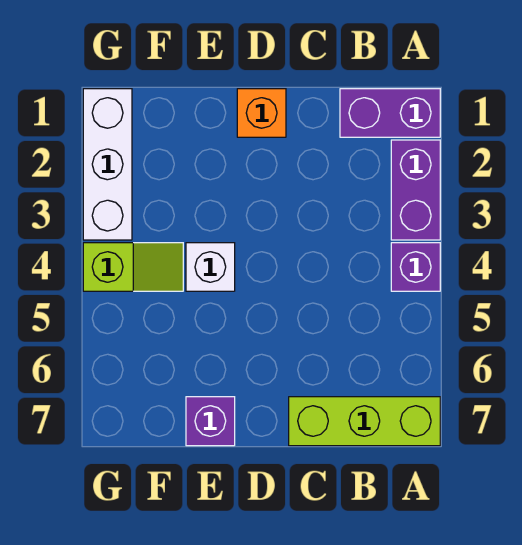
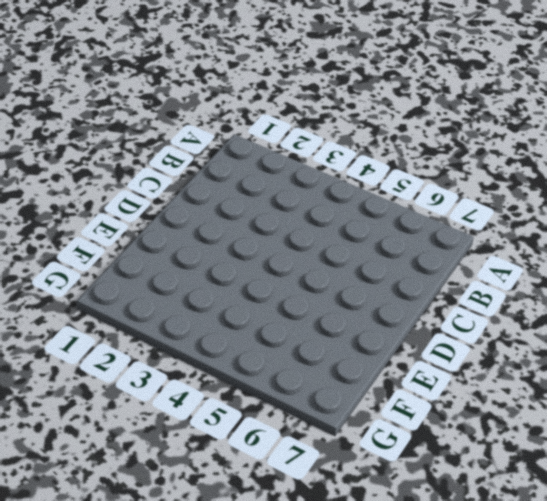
none -> purple brick A1:B1 level 1
none -> purple brick A2:A3 level 1

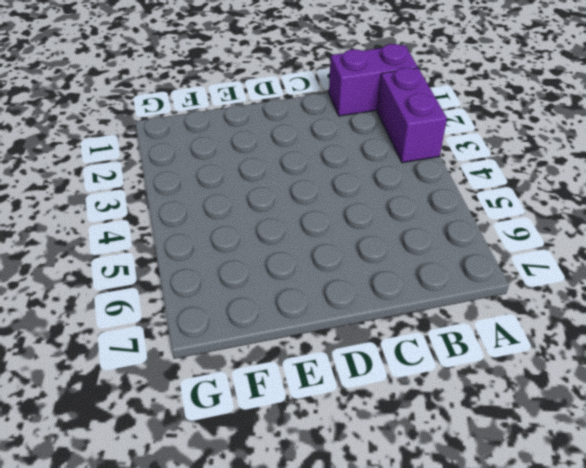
none -> purple brick A4 level 1
none -> lime brick A7:C7 level 1

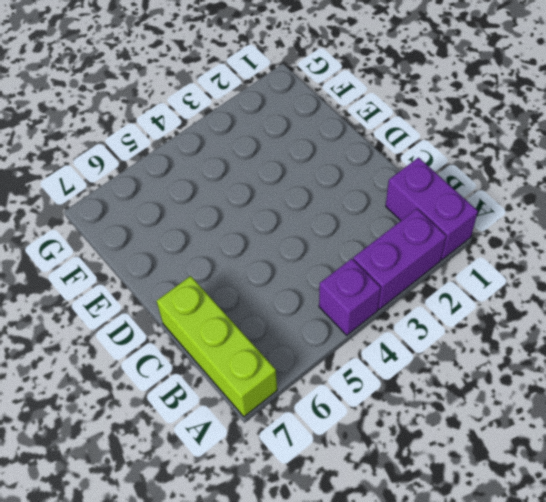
none -> orange brick D1 level 1
none -> white brick E4 level 1

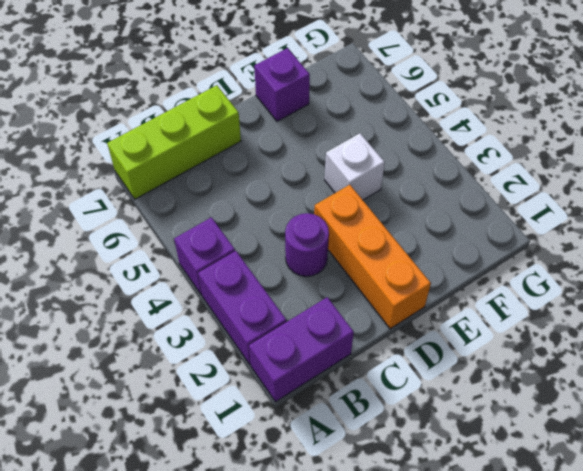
purple round brick C3 level 1 -> none
orange brick D1:D3 level 1 -> orange brick D1 level 1
none -> lime slope F4:G4 level 1 top G
none -> white brick G1:G3 level 1

